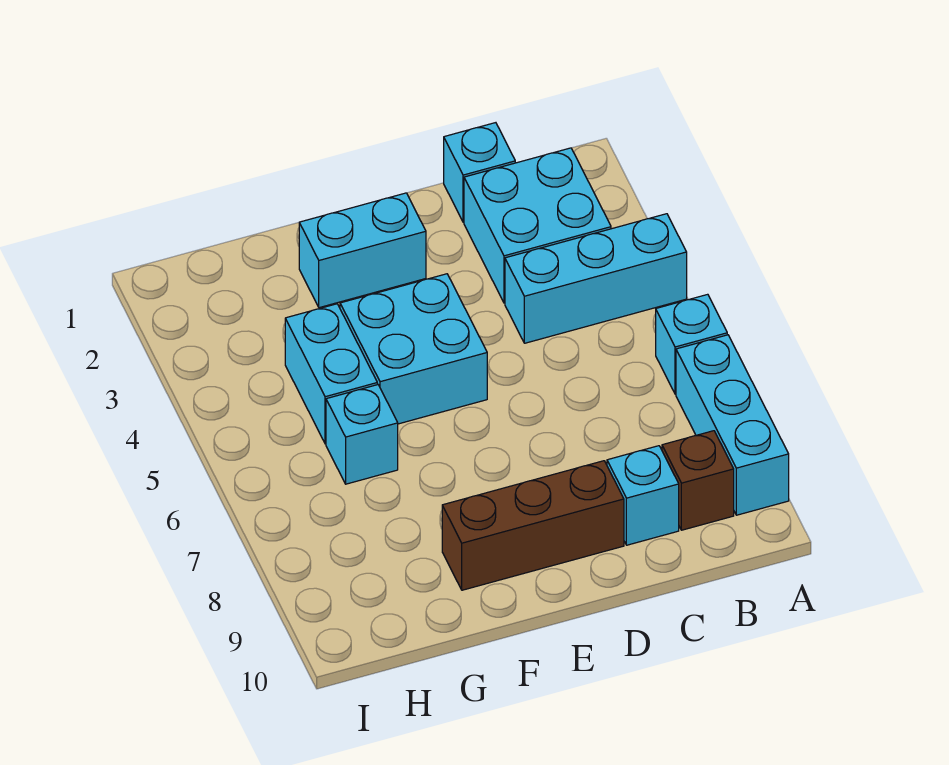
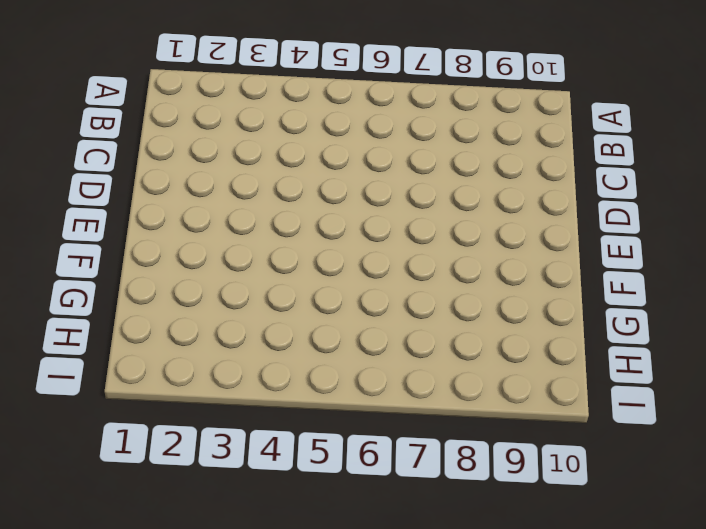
none -> cyan brick A4:C4 level 1
none -> cyan brick A6 level 1
none -> cyan brick A7:A9 level 1

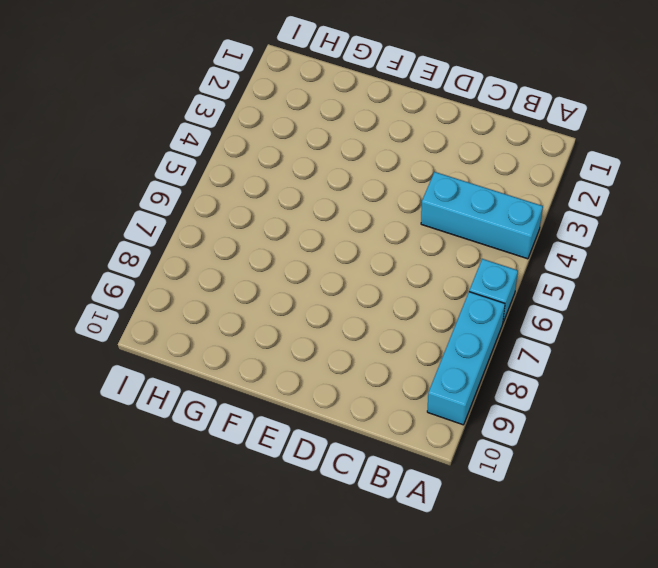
none -> cyan brick B2:C3 level 1
none -> brown brick B9 level 1
none -> cyan brick C1 level 1

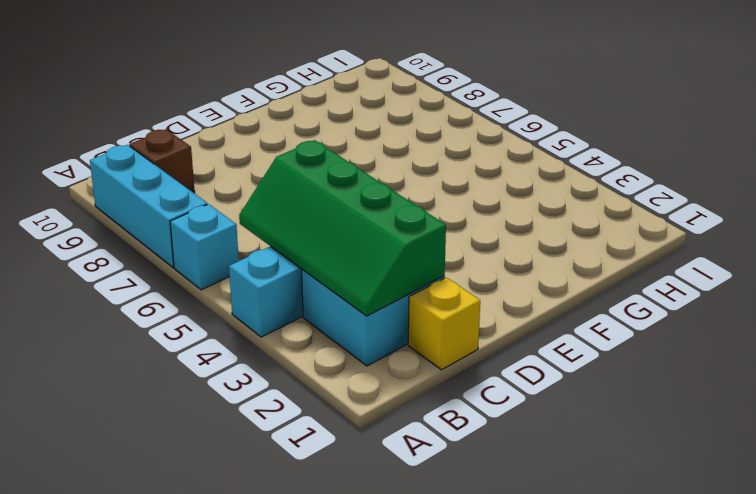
green slope B2:C5 level 2 top C -> none
yellow brick C1 level 1 -> cyan brick C1 level 1
none -> cyan brick C9 level 1
none -> brown brick D9:F9 level 1
none -> cyan brick E2:F2 level 1

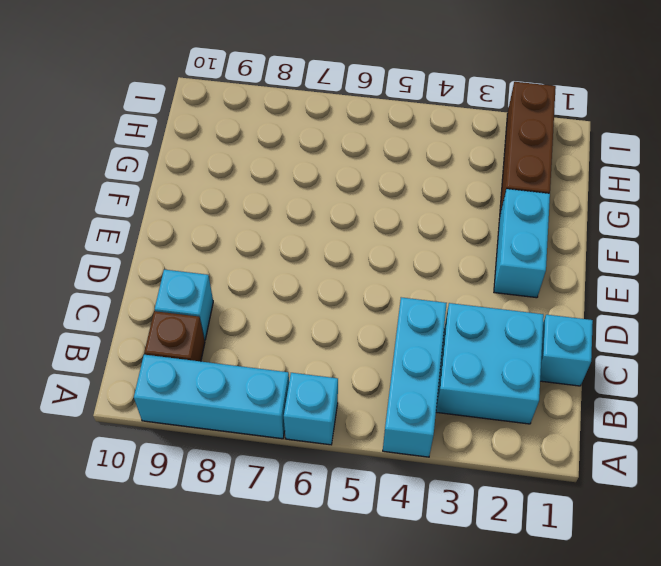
brown brick G2:I2 level 1 -> brown brick D9:F9 level 1
none -> cyan brick E4:F5 level 1
none -> cyan brick G4:G5 level 1
none -> cyan brick G6 level 1

